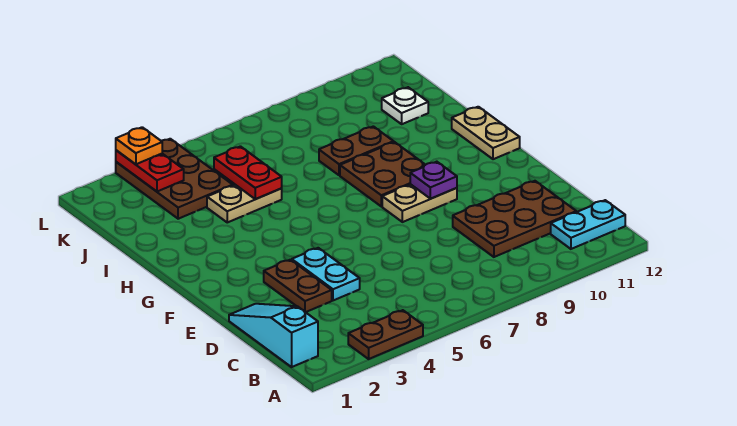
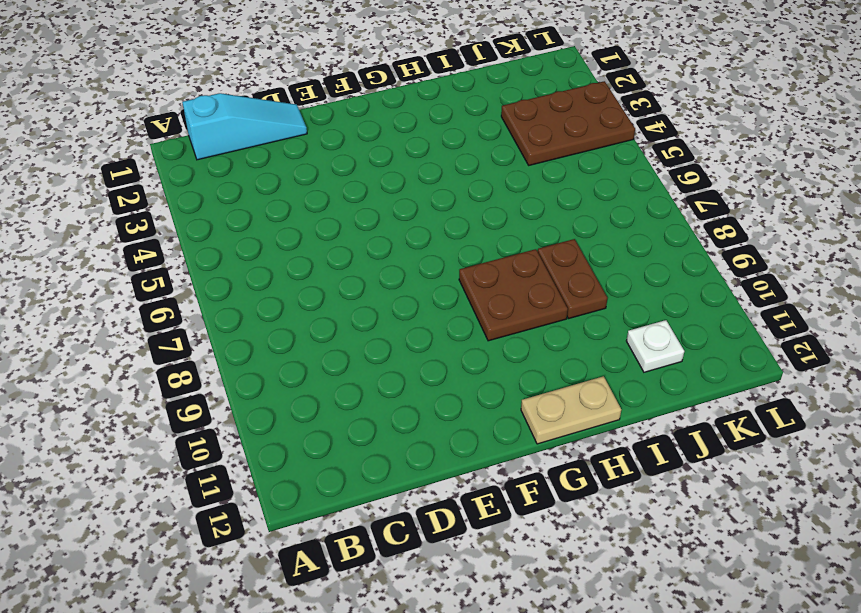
none -> brown plate A3:A4 level 1
none -> cyan plate B11:B12 level 1
none -> brown plate C9:D11 level 1

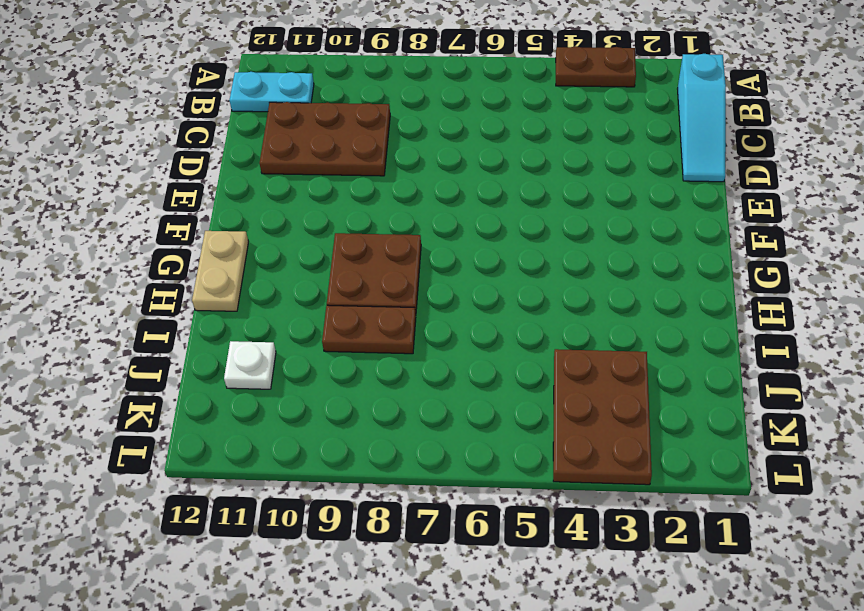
none -> brown plate D3:E3 level 1
none -> cyan plate D4:E4 level 1
none -> tan plate F8:F9 level 1

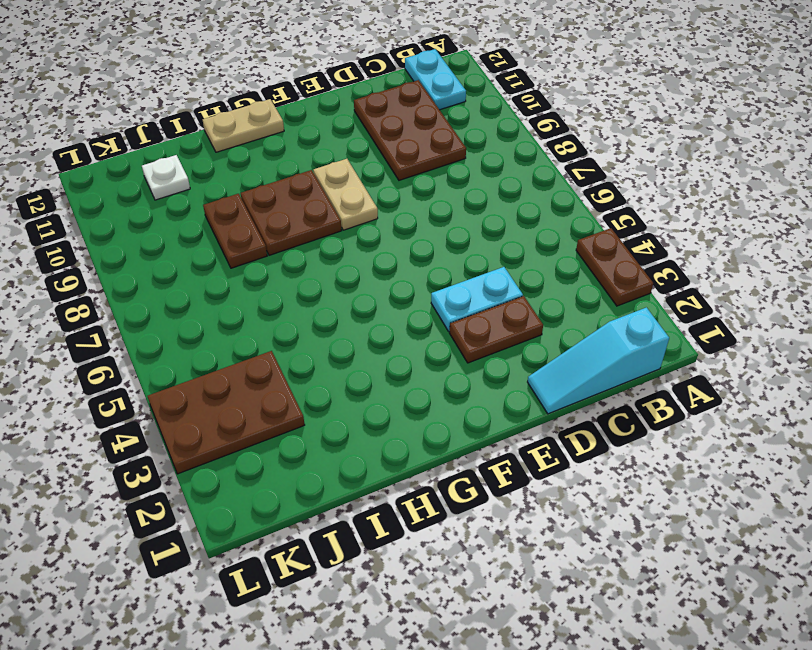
none -> tan plate I4:I5 level 1
none -> purple plate F9 level 2
none -> red plate I5:J5 level 2

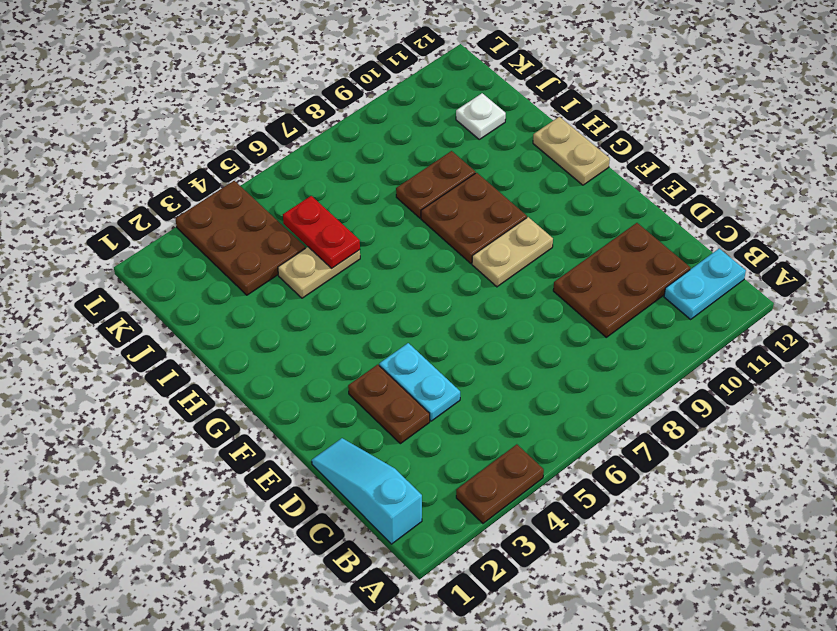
none -> purple plate F9 level 2
none -> red plate K3:L3 level 2
none -> orange plate L3 level 3

